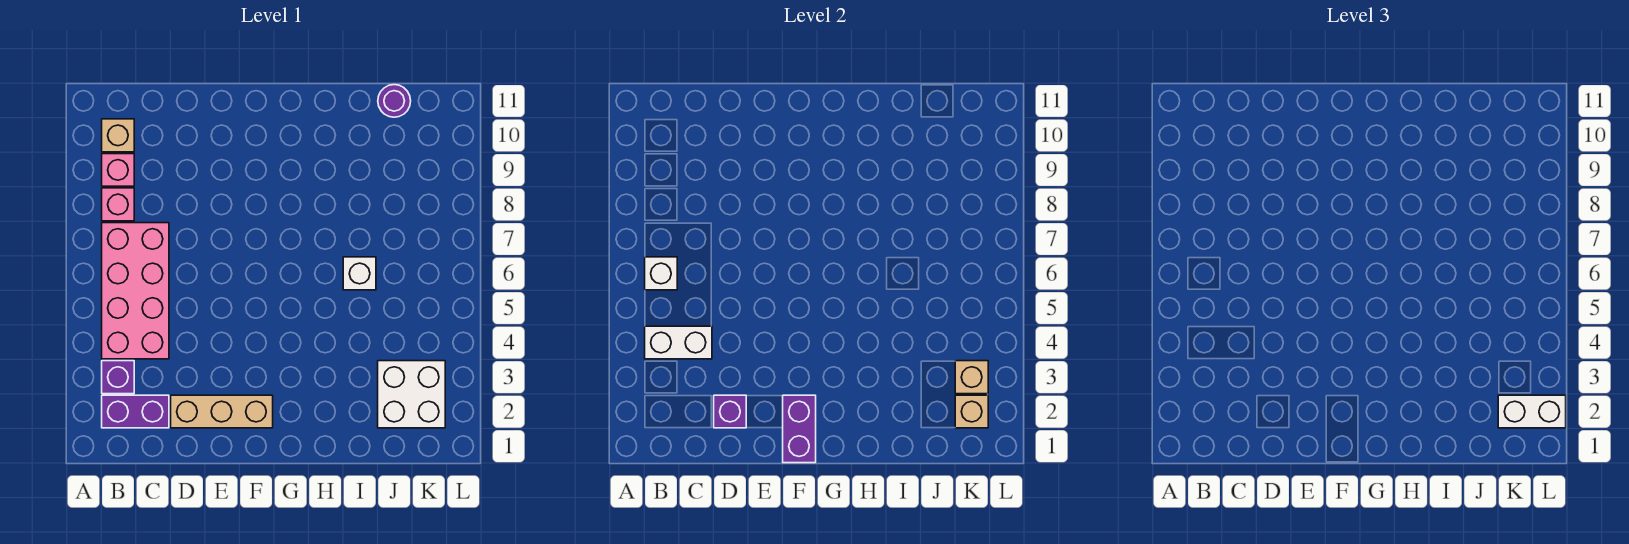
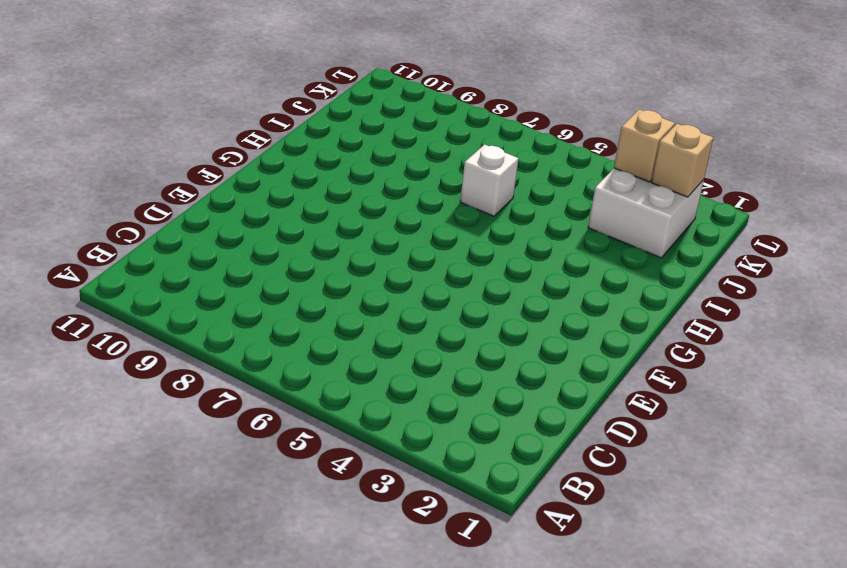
none -> purple brick B2:C2 level 1
none -> purple brick B3 level 1
none -> pink brick B4:C7 level 1

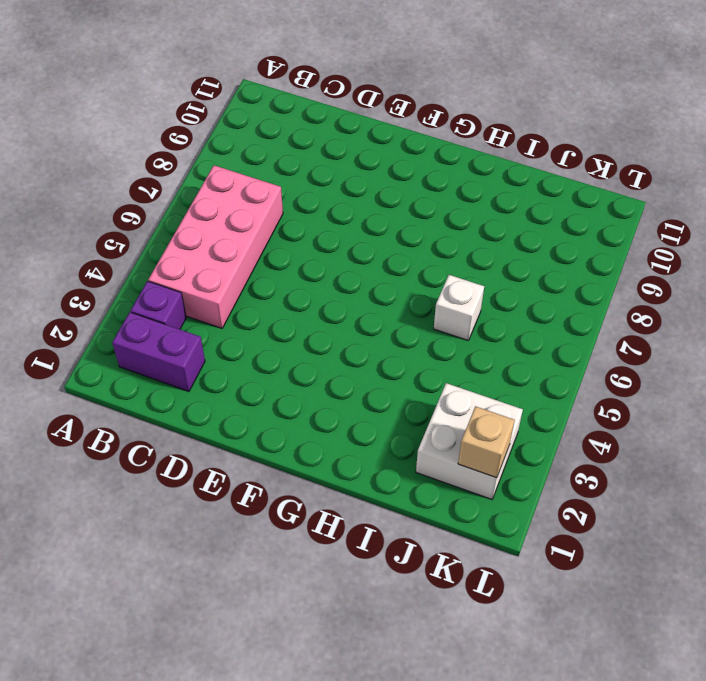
none -> pink brick B8 level 1
none -> pink brick B9 level 1
none -> tan brick B10 level 1

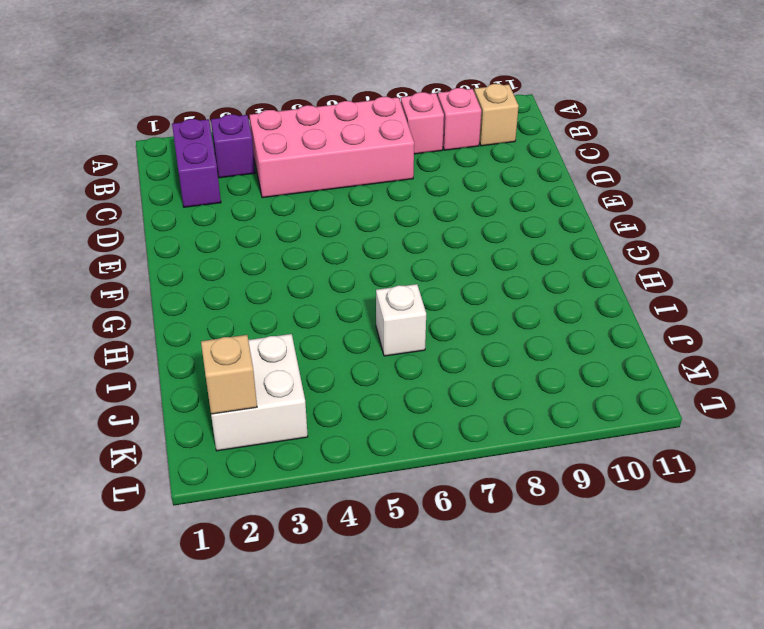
none -> tan brick D2:F2 level 1
none -> purple round brick J11 level 1
none -> white brick B4:C4 level 2

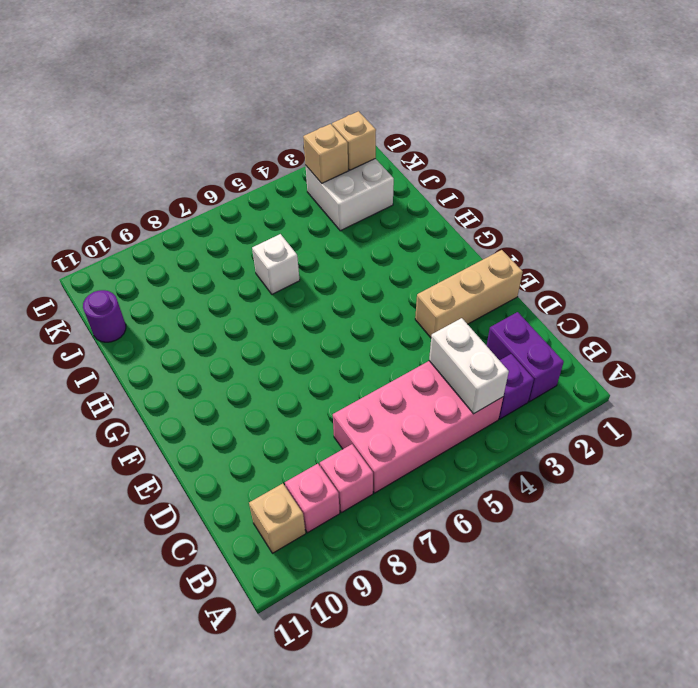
tan brick E1:E3 level 1 -> tan brick D2:F2 level 1
none -> white brick B6 level 2
none -> purple brick D2 level 2
none -> purple brick F1:F2 level 2

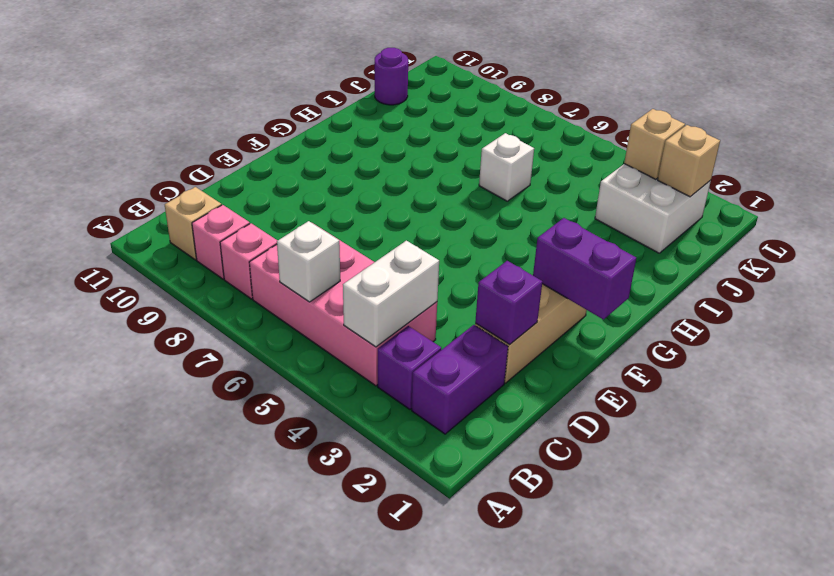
none -> white brick K2:L2 level 3

